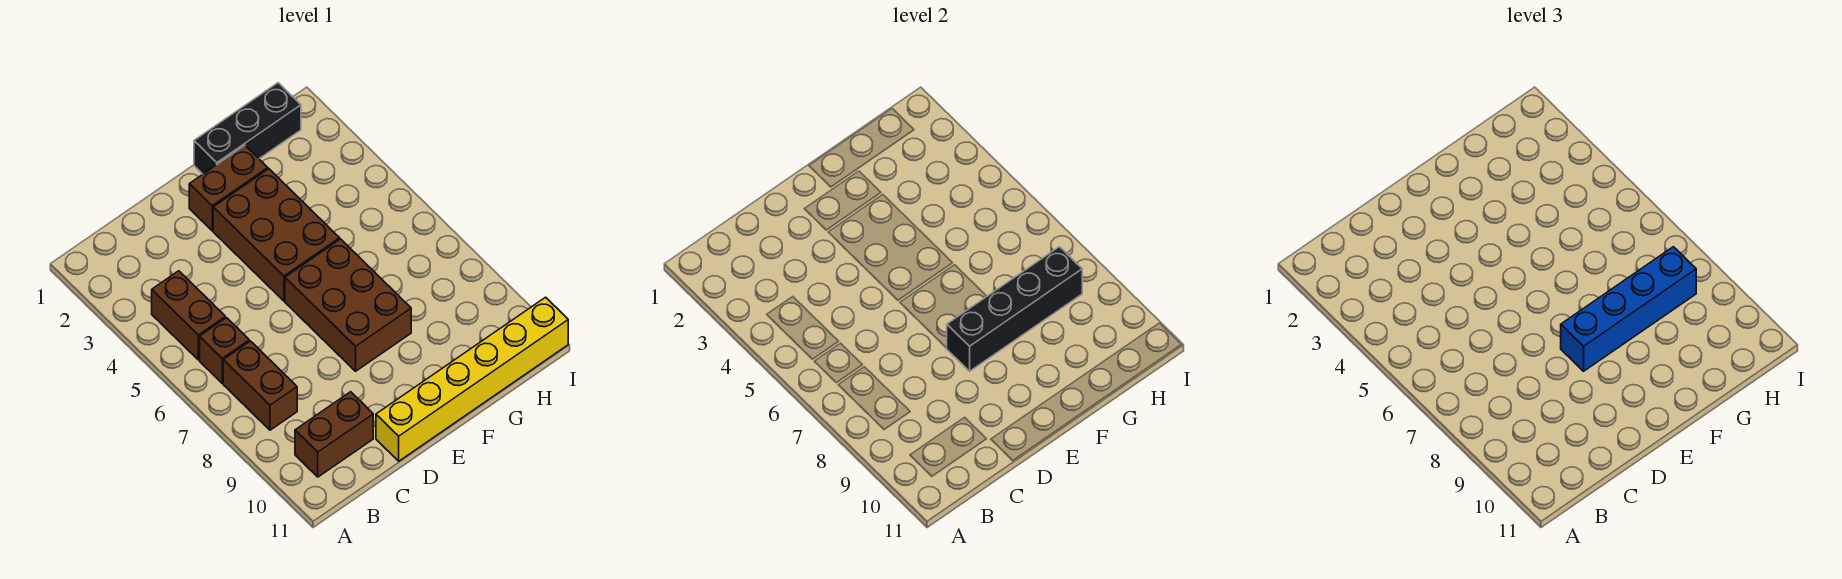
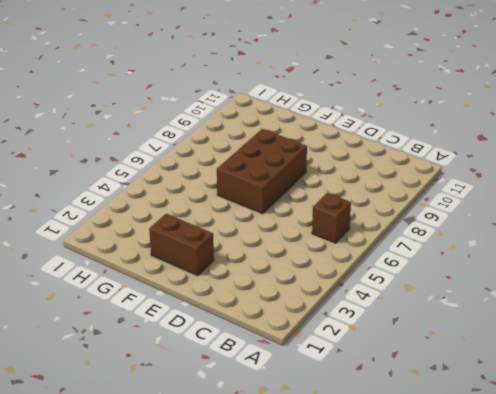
none -> brown brick B4:B5 level 1
none -> brown brick B7:B8 level 1

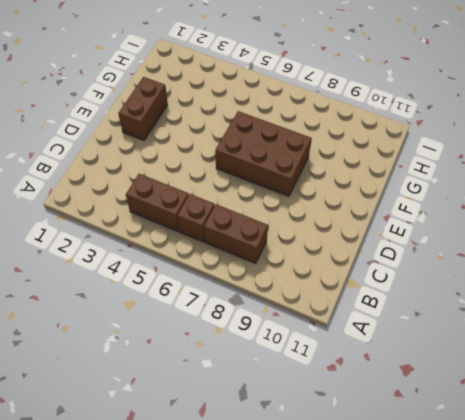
none -> brown brick B10:C10 level 1
none -> yellow brick D11:I11 level 1

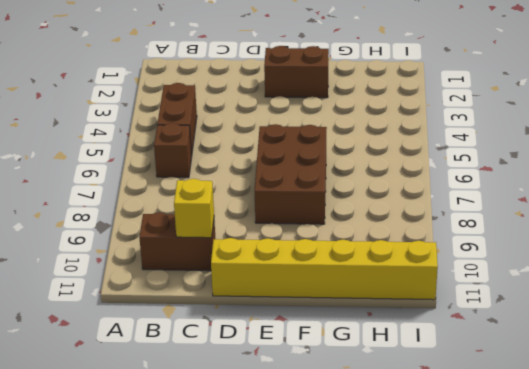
yellow brick C10 level 2 -> none
none -> brown brick B7:B8 level 1
none -> brown brick E3:F5 level 1

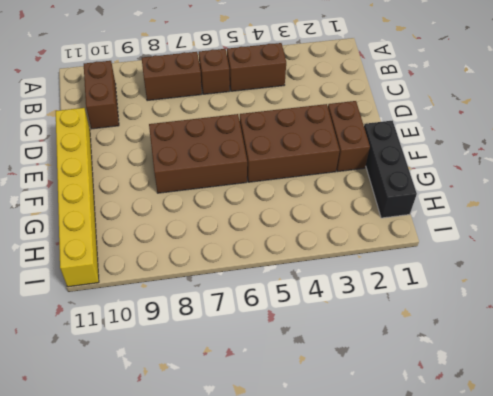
none -> black brick E8:H8 level 2
none -> blue brick E8:H8 level 3

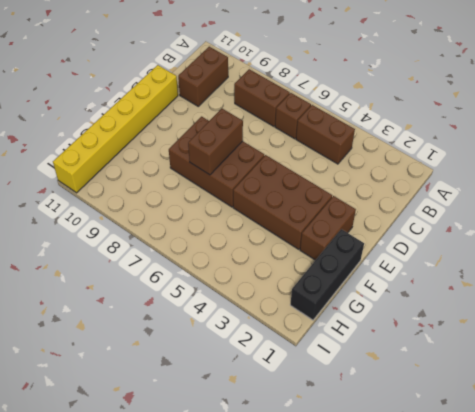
brown brick E7:F7 level 2 -> none
none -> black brick E8:H8 level 2
none -> blue brick E8:H8 level 3

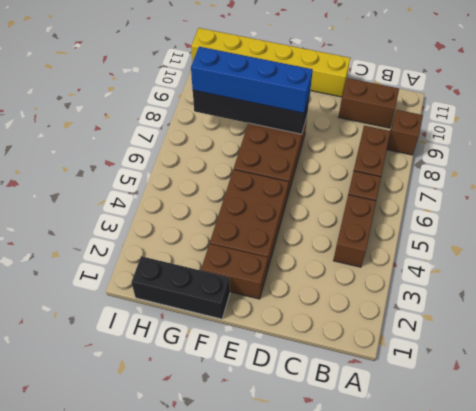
brown brick A9 level 1 -> none

